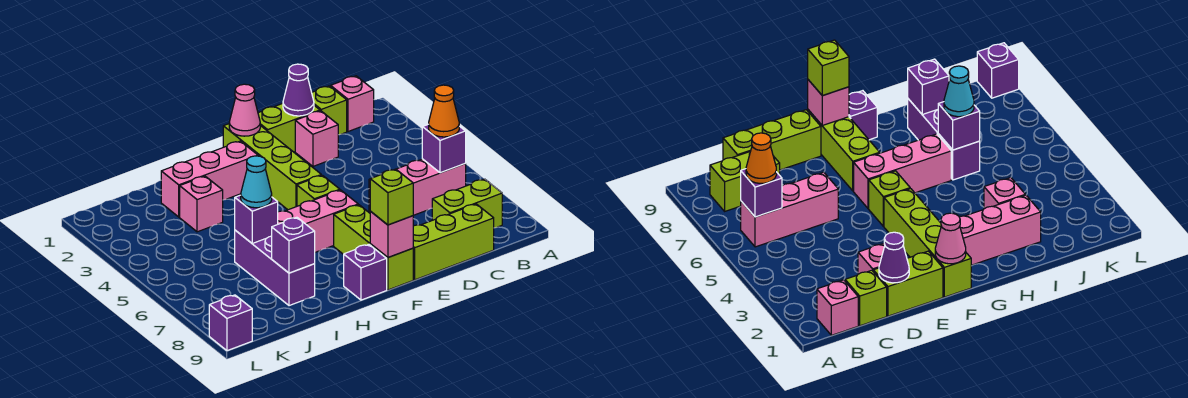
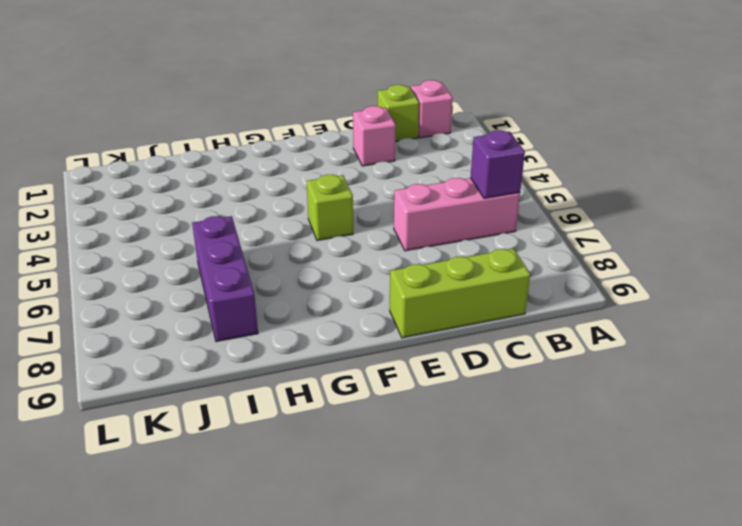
none -> lime brick B8:C8 level 1
none -> lime brick D1:E1 level 1
none -> lime brick F1:F4 level 1

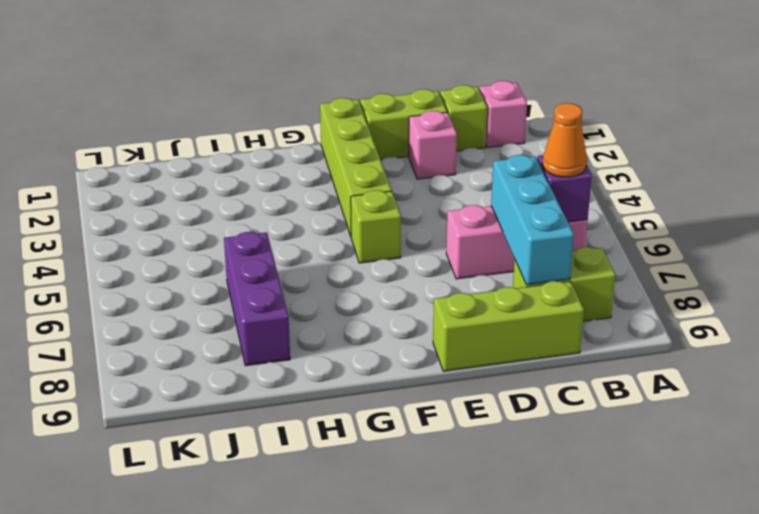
cyan brick C6:C8 level 2 -> none
none -> pink brick F6:H6 level 1
none -> lime brick F7:F9 level 1
none -> pink brick G2:I2 level 1

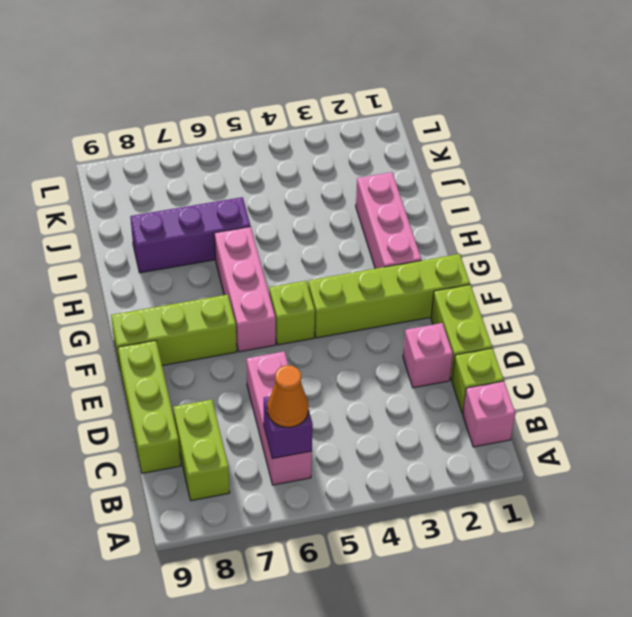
none -> purple brick G9 level 1
none -> pink brick I3 level 1
none -> purple brick L9 level 1

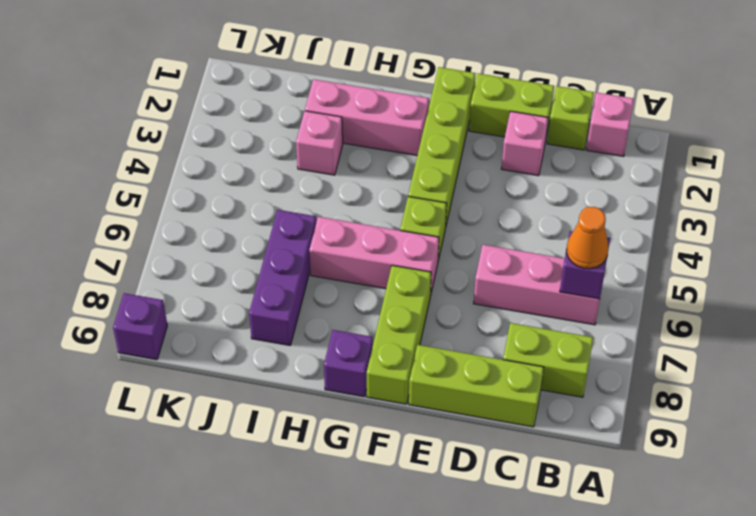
none -> purple cone D1 level 2
none -> pink cone F1 level 2
none -> pink brick F9 level 2

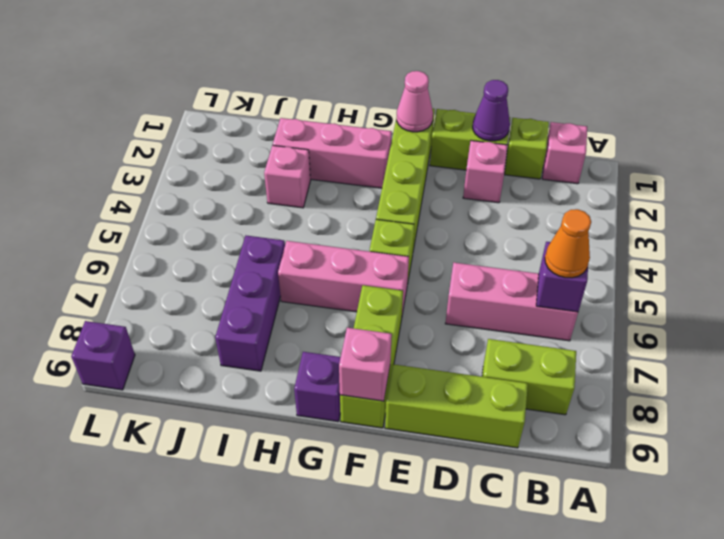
none -> purple brick I6 level 2
none -> purple brick I8 level 2
none -> lime brick F9 level 3

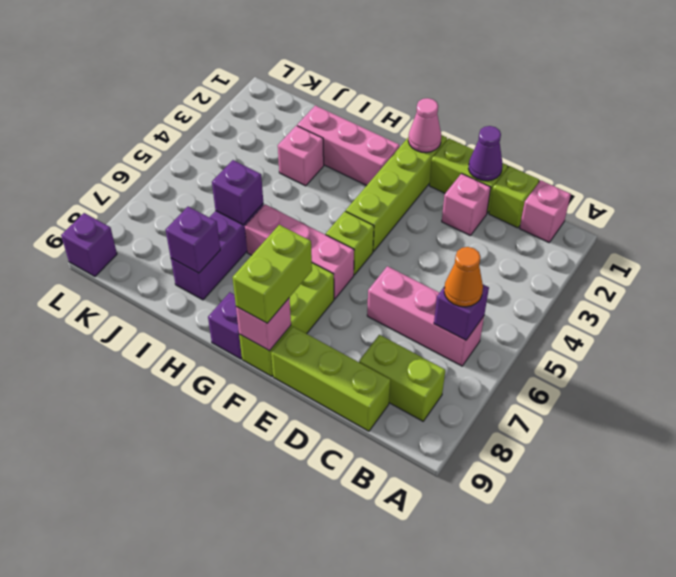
lime brick F8:F9 level 3 -> lime brick F9 level 3
none -> cyan cone I6 level 3

